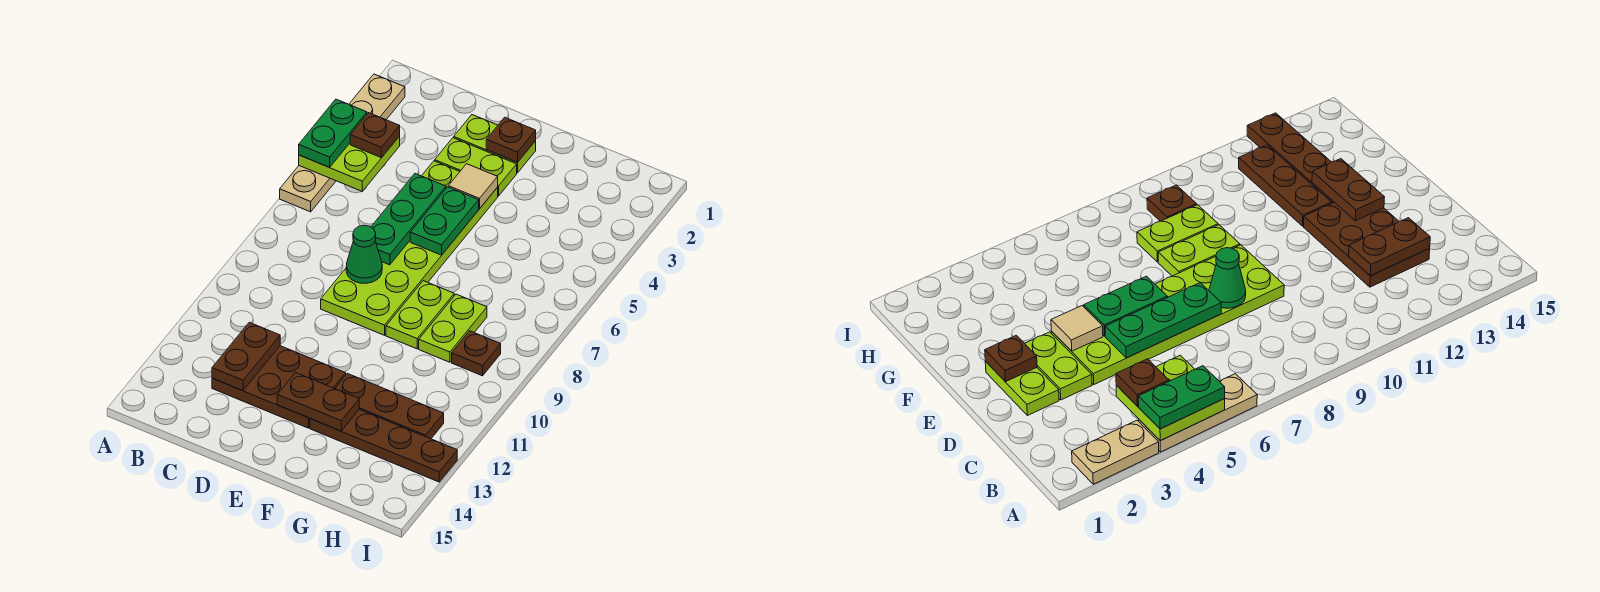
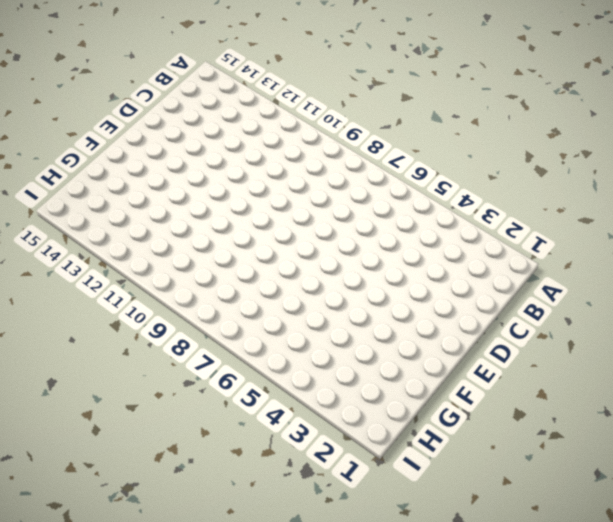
none -> tan plate A2:A3 level 1
none -> tan plate A4:A6 level 1
none -> brown plate C12:E13 level 1

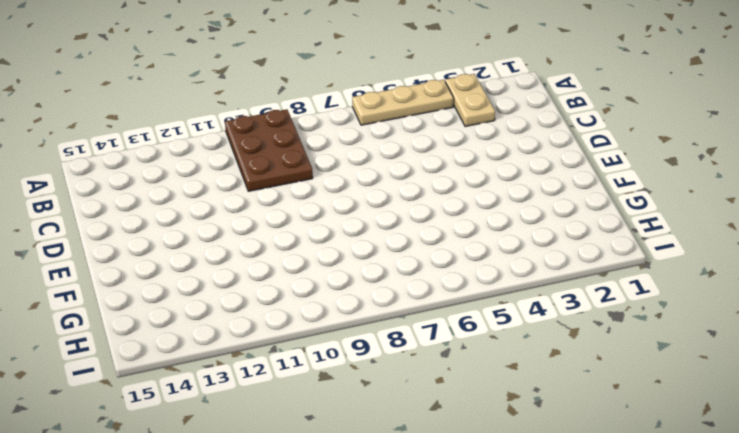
tan plate A3:B3 level 1 -> tan plate A2:A3 level 1
brown plate A9:C10 level 1 -> brown plate C12:E13 level 1
none -> lime plate D2:E2 level 1
none -> lime plate D3:E3 level 1
none -> lime plate D4:E9 level 1

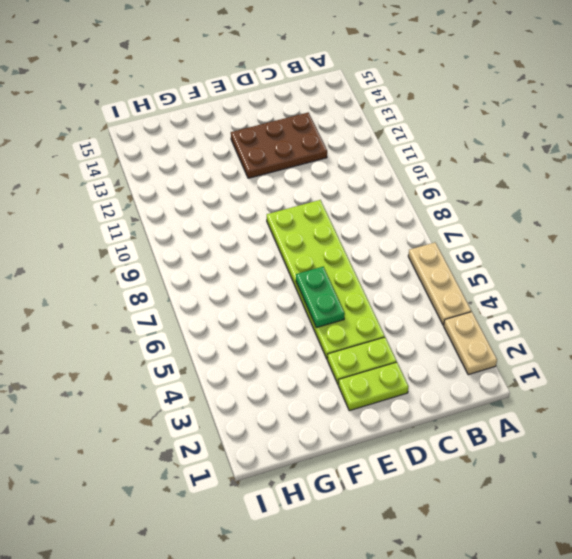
none -> lime plate F8:F9 level 1
none -> brown plate F12:H12 level 1
none -> brown plate F13:I13 level 1

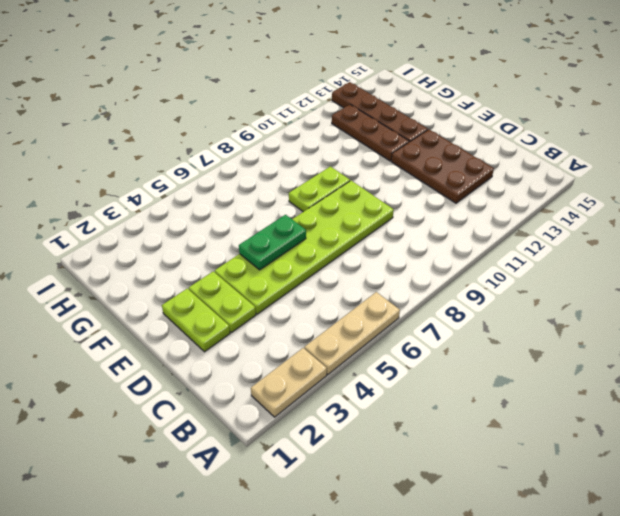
none -> lime plate G8:G9 level 1
none -> brown plate H9 level 1
none -> lime plate A4:B5 level 2

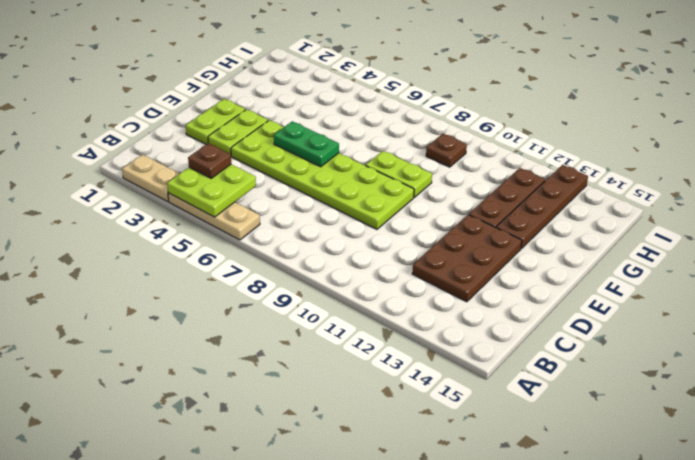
none -> lime plate G8:G9 level 1
none -> brown plate C12:C13 level 2
none -> green plate D5:D7 level 2

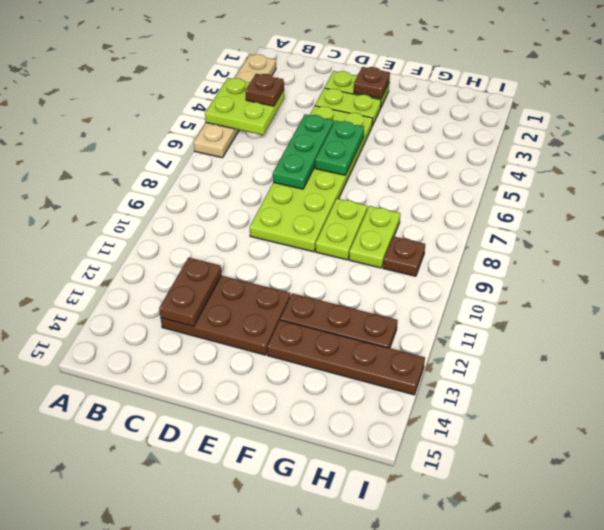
none -> green cone D8 level 2
none -> tan tile E4 level 2
none -> brown plate E13:F13 level 2

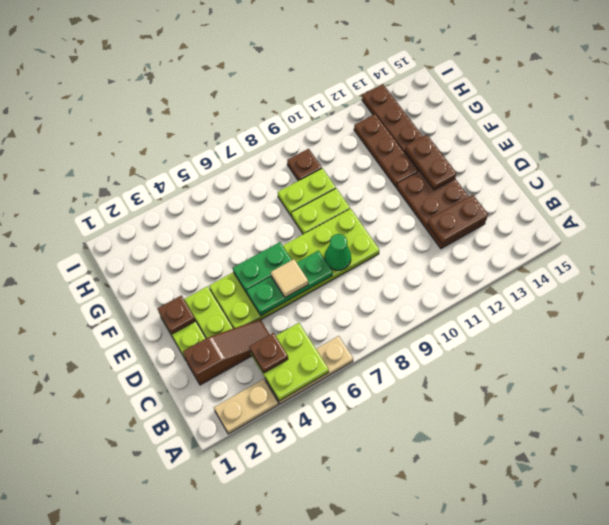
brown slope C2:C4 level 1 top 2 -> none
tan tile D6 level 3 -> tan tile E4 level 2
none -> green plate A4:A5 level 3

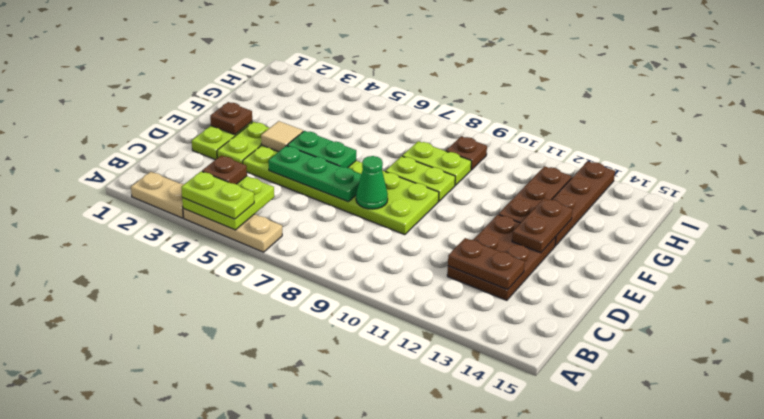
lime plate A4:A5 level 3 -> green plate A4:A5 level 3

